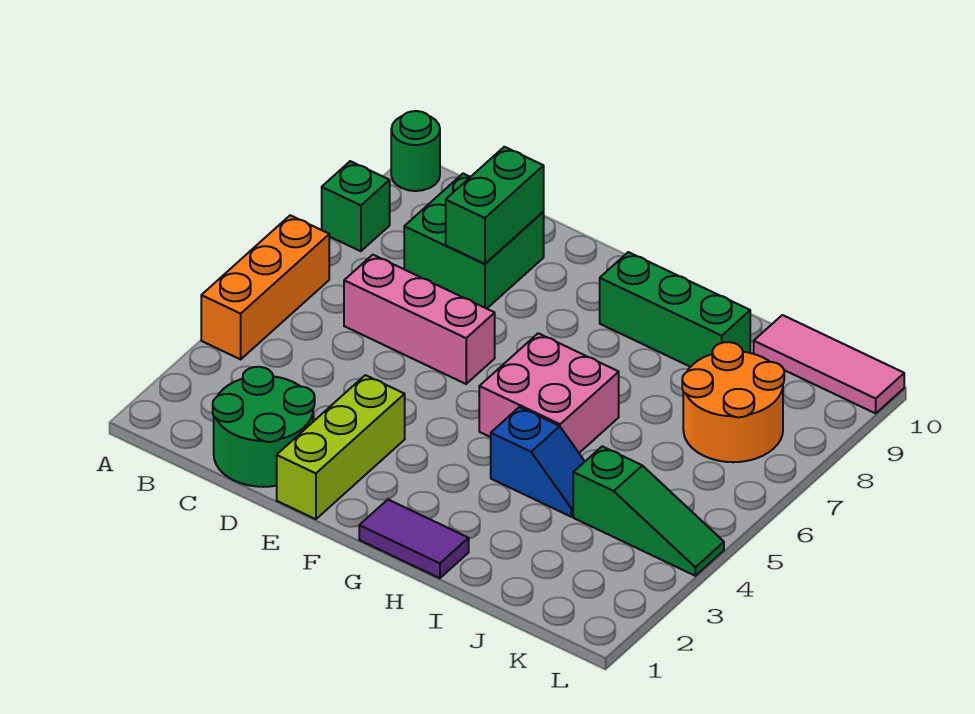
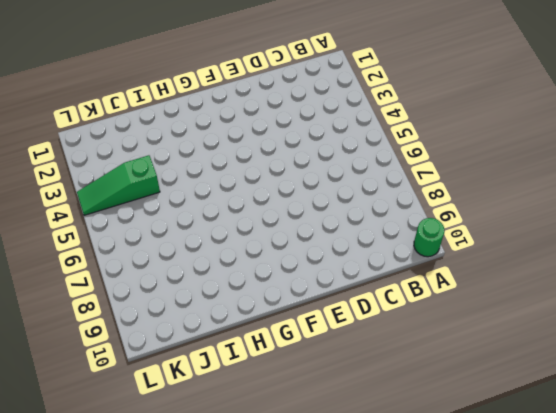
none -> orange brick A4:A6 level 1
none -> green brick A8 level 1
none -> green round brick C1:D2 level 1

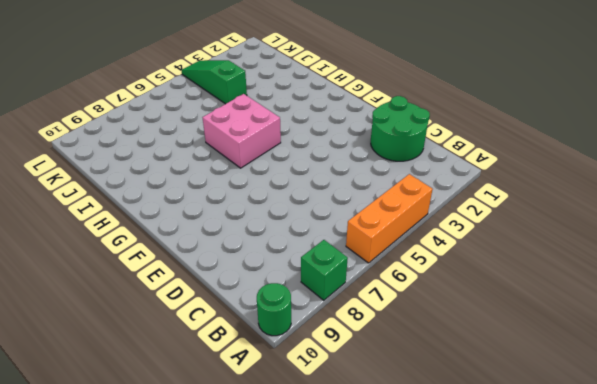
none -> pink brick C6:E6 level 1
none -> green brick C8:D9 level 1
none -> lime brick E1:E3 level 1

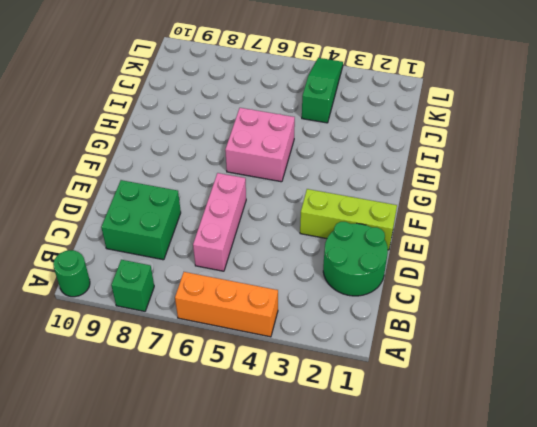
none -> purple tile G1:H1 level 1
none -> green brick G9:I9 level 1
none -> blue slope H4:I4 level 1 top H

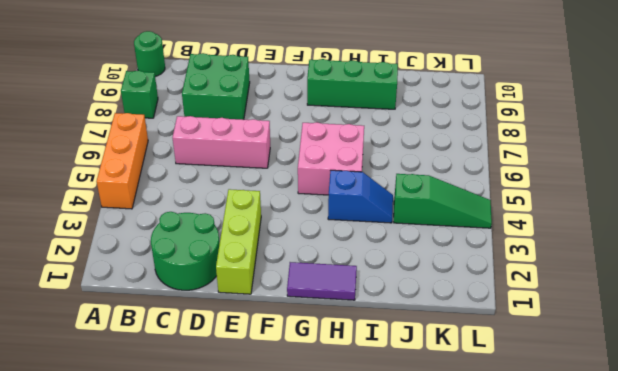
none -> orange round brick J7:K8 level 1
none -> pink tile J10:L10 level 1
none -> green brick D8:D9 level 2

